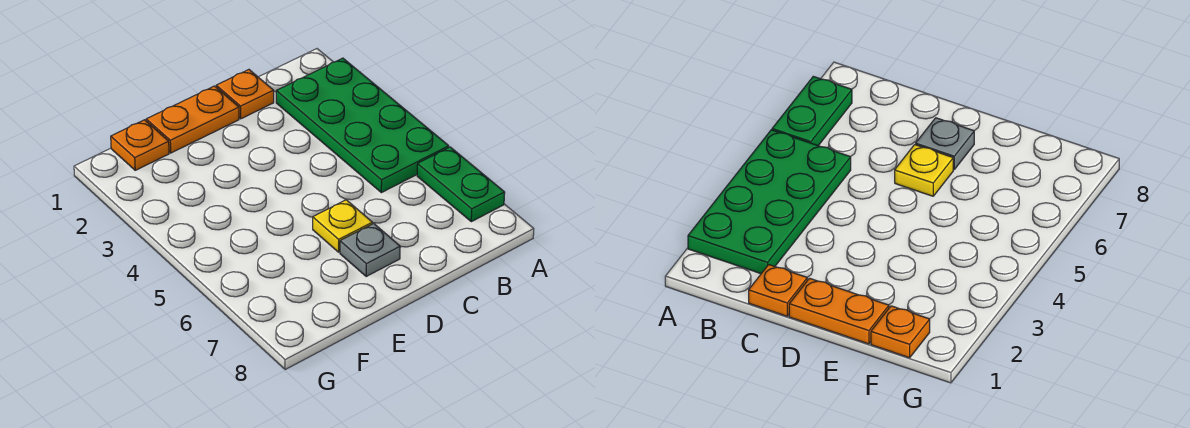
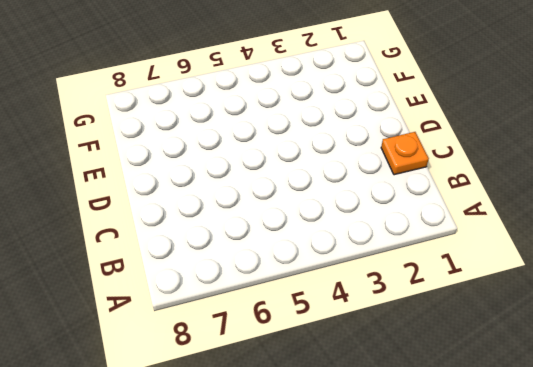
none -> green plate A2:B5 level 1
none -> green plate A6:A7 level 1

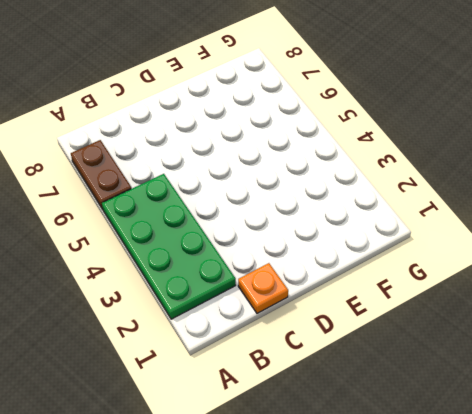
brown plate A6:A7 level 1 -> green plate A6:A7 level 1
none -> orange plate D1:E1 level 1
none -> yellow plate D6 level 1

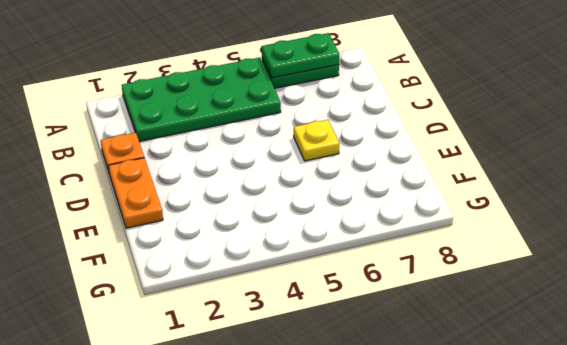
green plate A6:A7 level 2 -> none
none -> grey plate D7 level 1
none -> orange plate F1 level 1

